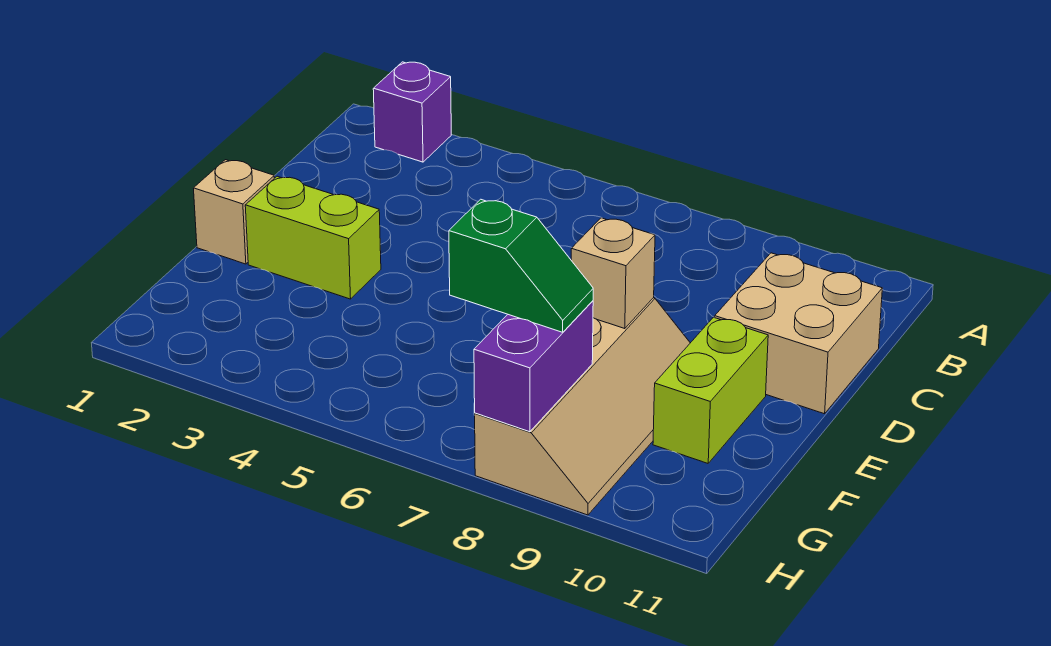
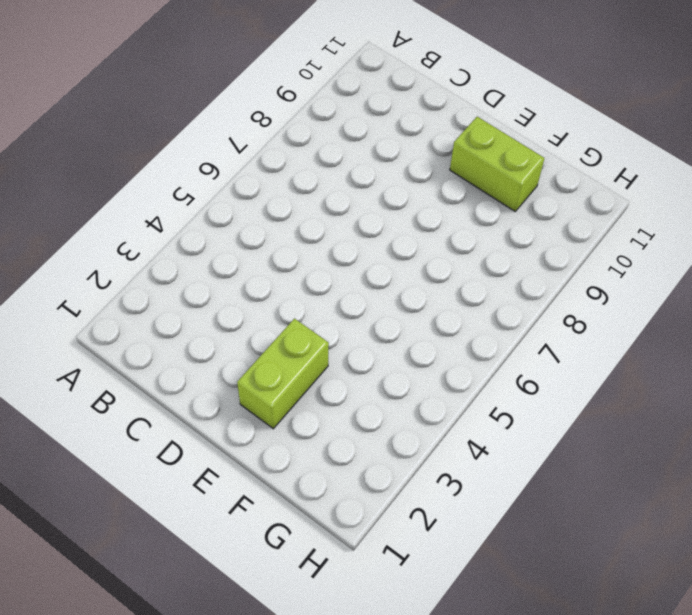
none -> purple brick A2 level 1
none -> tan brick C10:D11 level 1

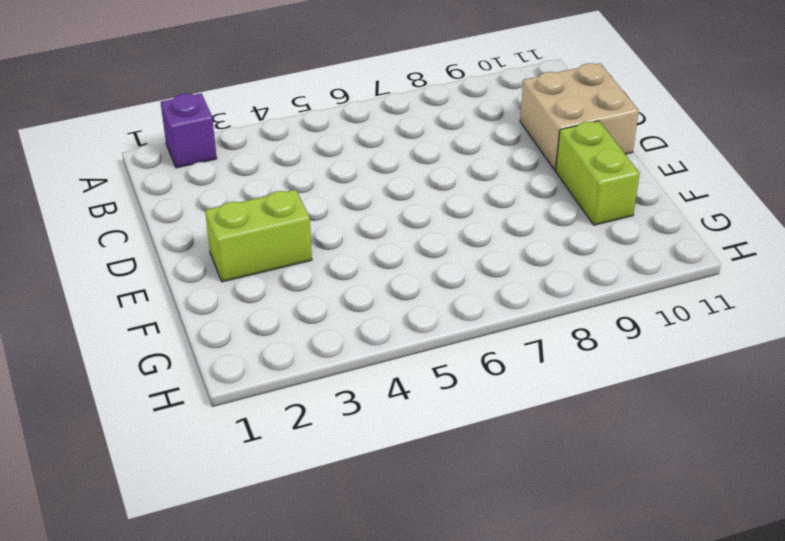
none -> tan brick E1 level 1
none -> tan slope E8:H9 level 1 top 8

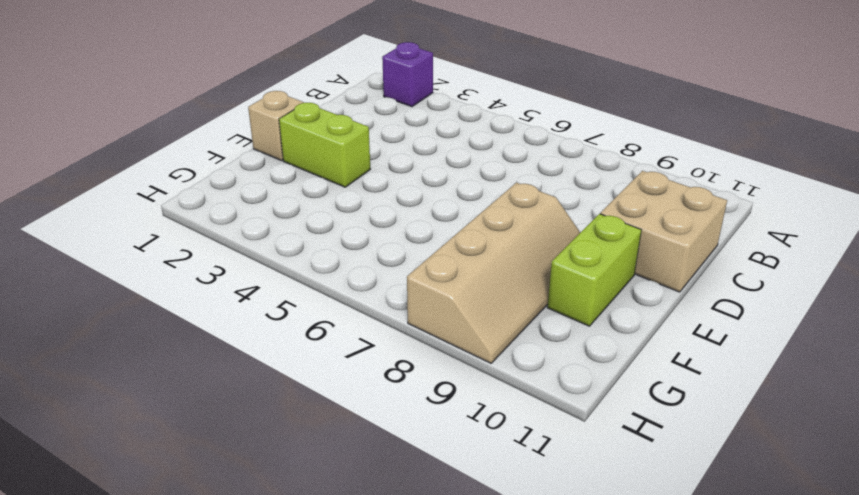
none -> tan brick E8 level 2
none -> purple brick G8:H8 level 2

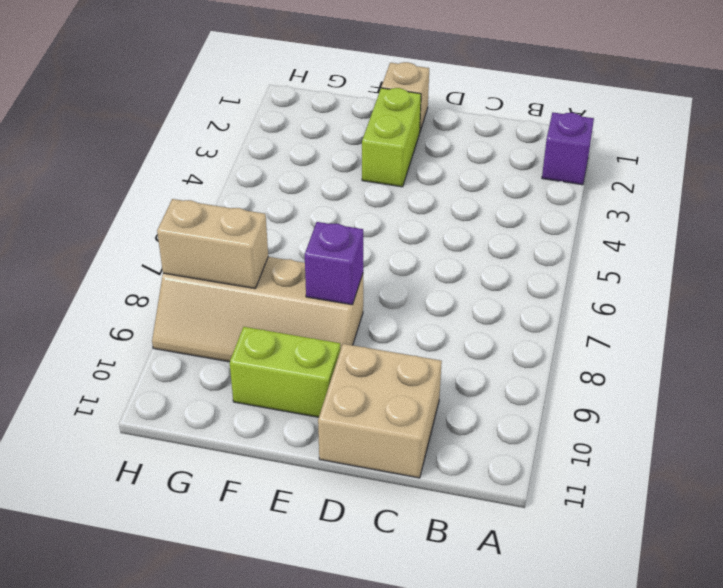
purple brick E8 level 2 -> tan brick E8 level 2
tan brick G8:H8 level 2 -> purple brick G8:H8 level 2
none -> green slope G7:G8 level 3 top 7

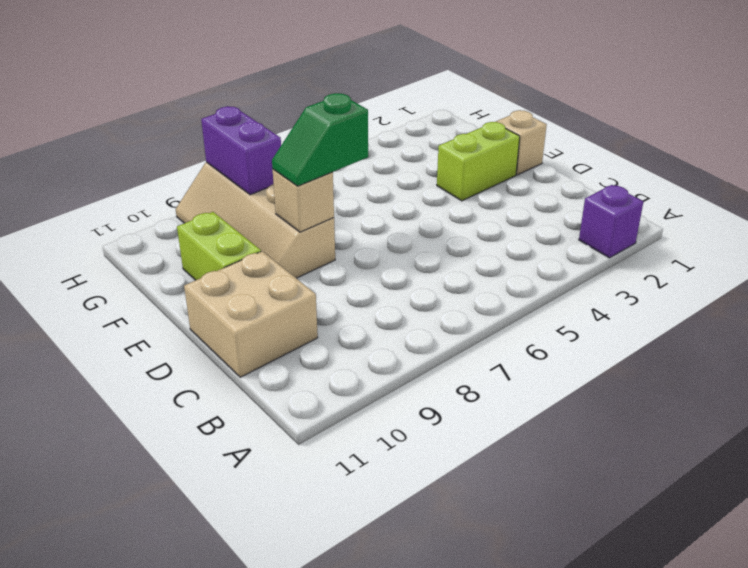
green slope E7:E8 level 3 top 7 -> green slope G7:G8 level 3 top 7

